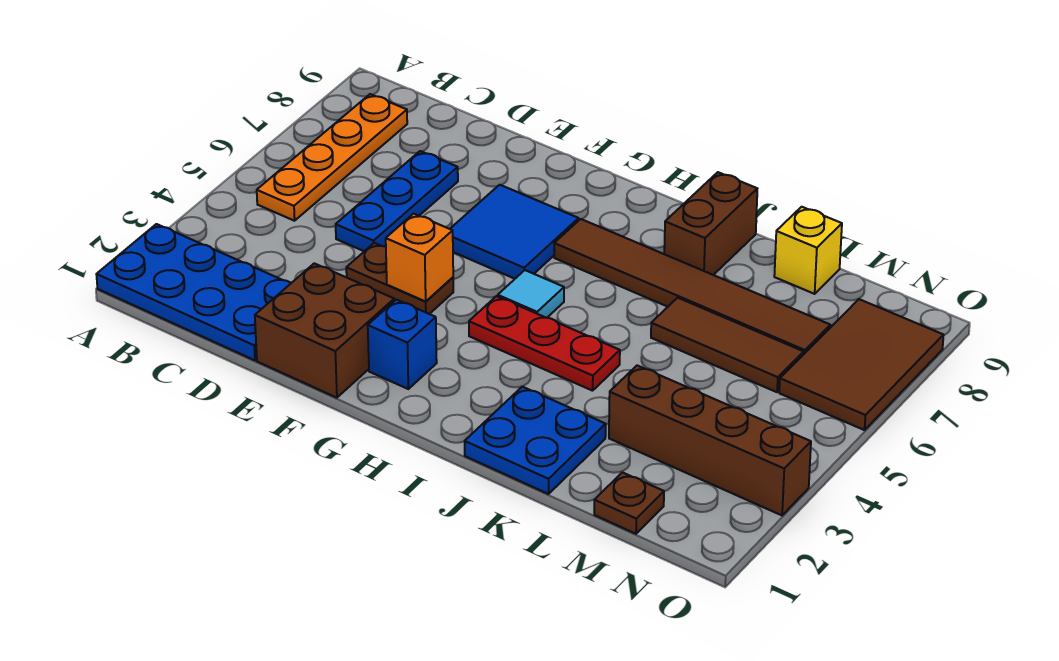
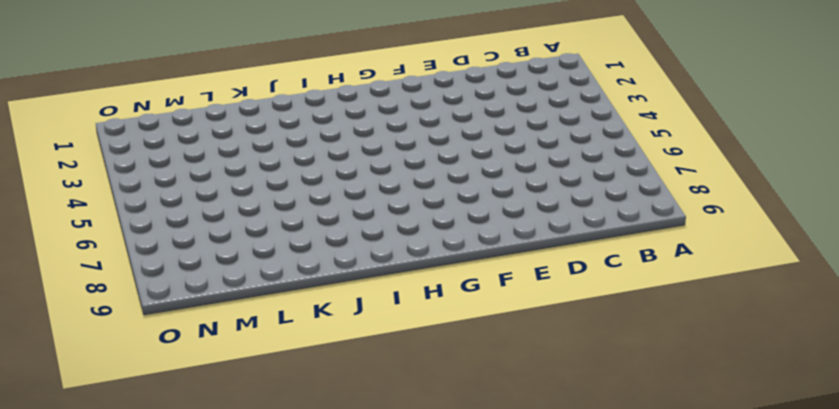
none -> blue plate A1:D2 level 1
none -> orange plate B5:B8 level 1
none -> blue plate D5:D7 level 1

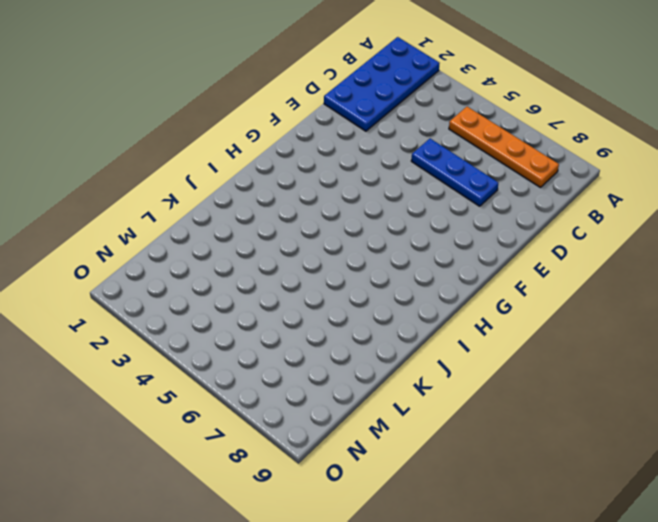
none -> brown brick E1:F2 level 1
none -> brown plate E4:F4 level 1
none -> blue tile F6:G7 level 1

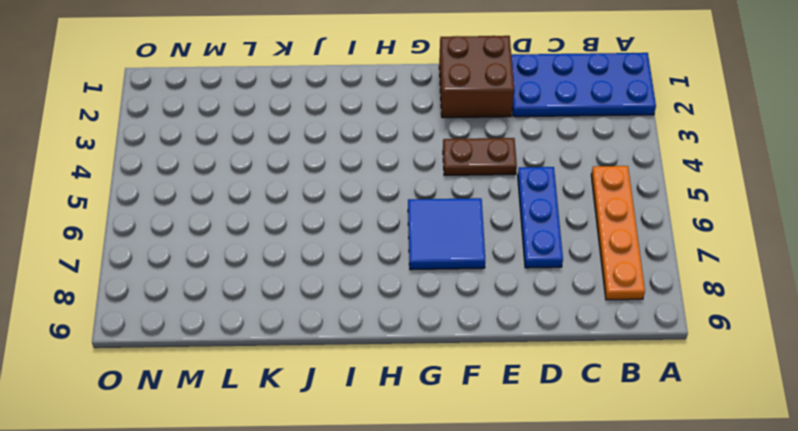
none -> blue brick G2 level 1
none -> red plate H4:J4 level 1
none -> cyan tile H5 level 1

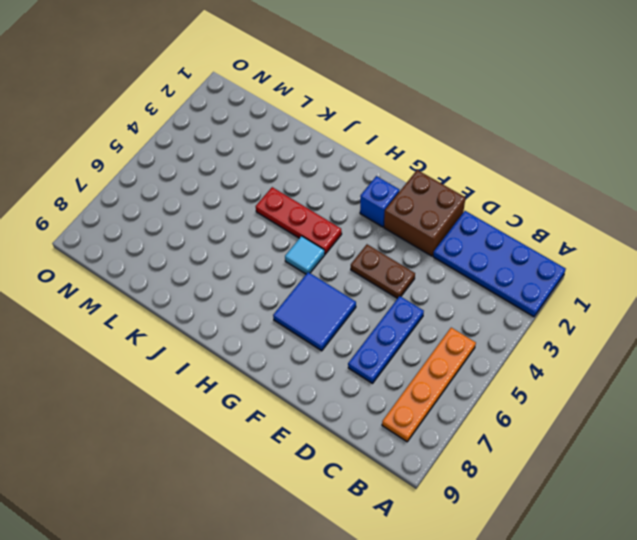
none -> brown tile H7:M7 level 1
none -> blue plate J1:K2 level 1
none -> brown brick J8:J9 level 1

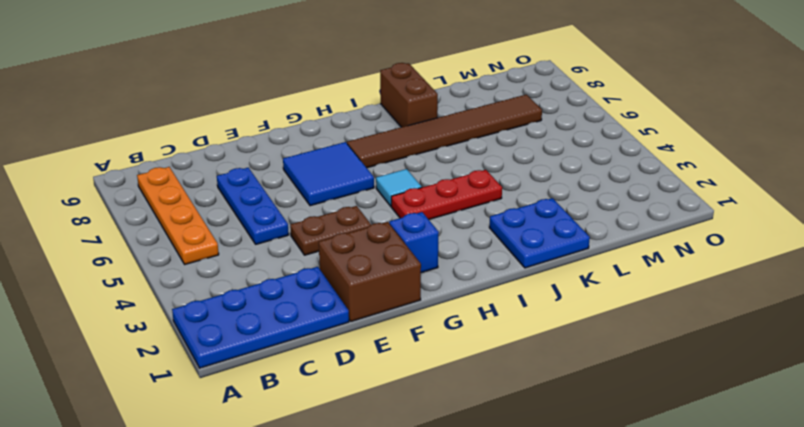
none -> brown tile K6:M6 level 1
none -> brown brick L3:O3 level 1
none -> yellow brick L9 level 1

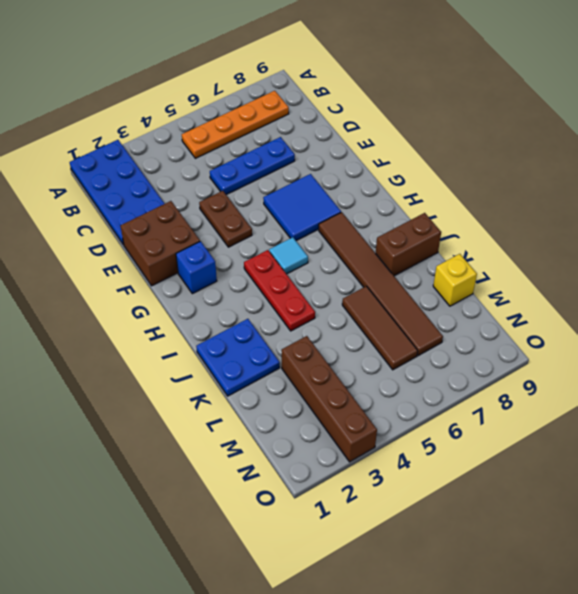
none -> brown plate M1 level 1
none -> brown tile N6:O8 level 1
none -> orange brick F4 level 2

